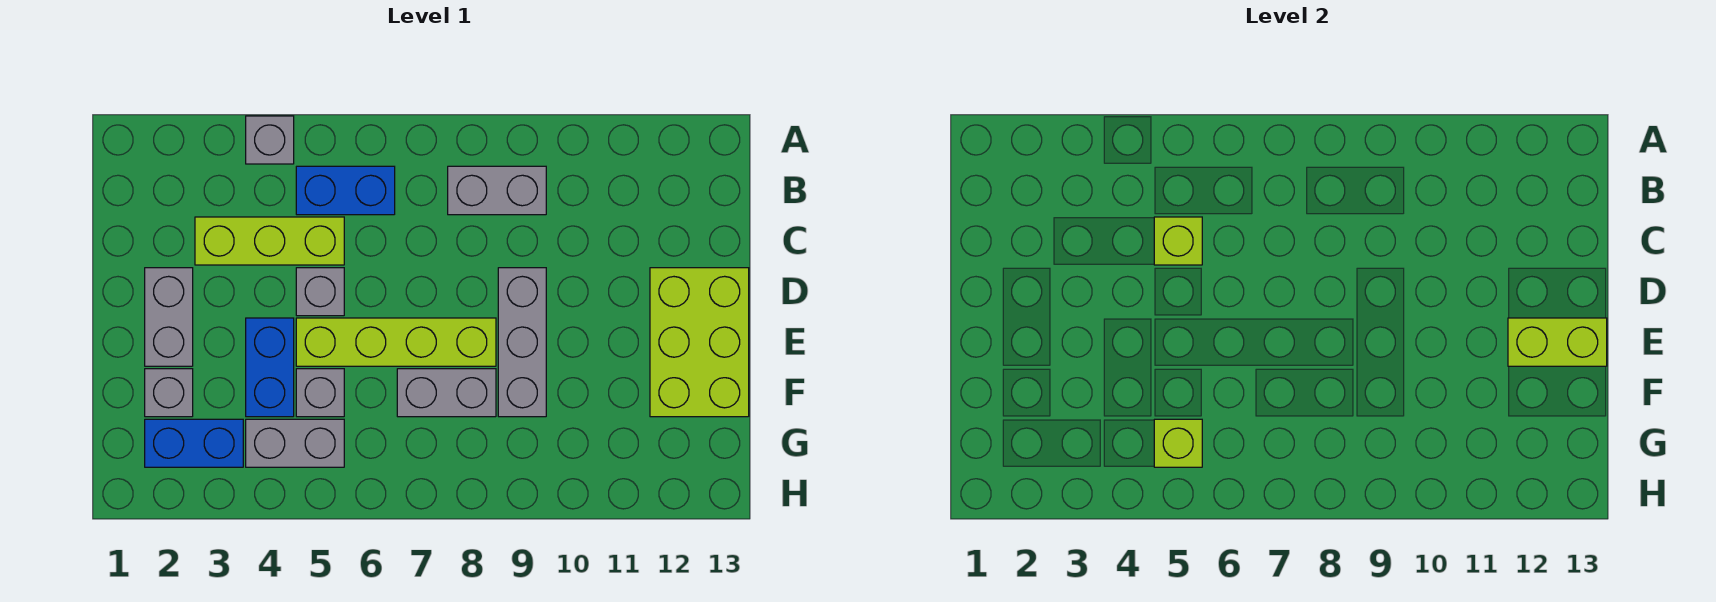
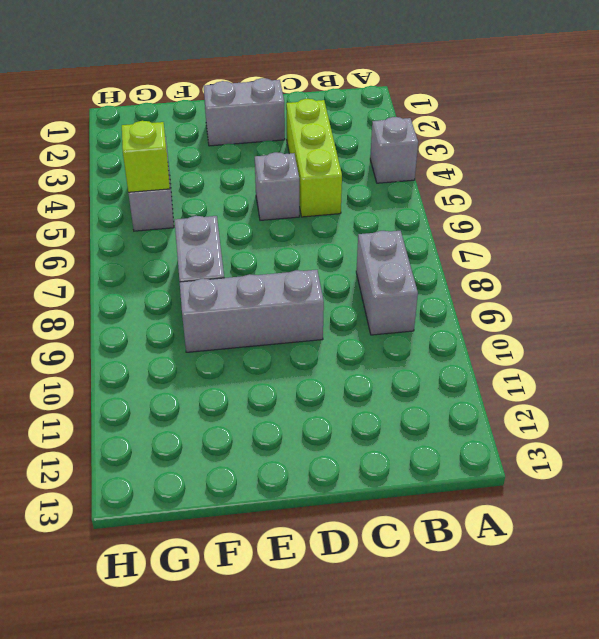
none -> blue brick B5:B6 level 1
none -> lime brick D12:F13 level 1
none -> blue brick E4:F4 level 1

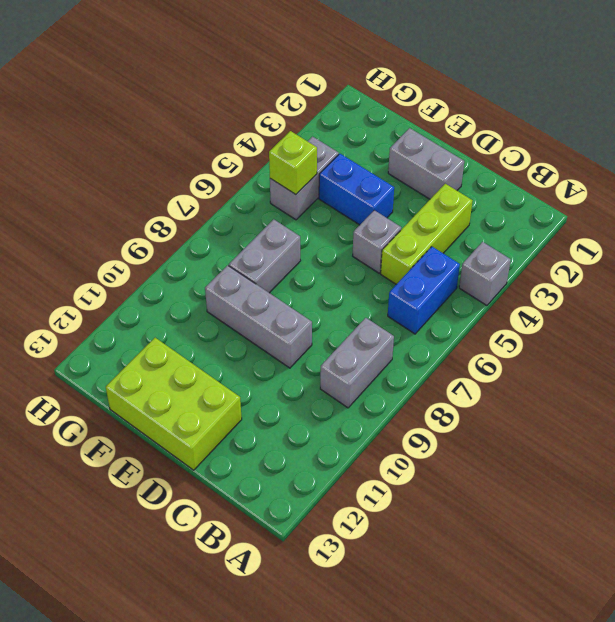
none -> lime brick E5:E8 level 1
none -> grey brick F2 level 1
none -> grey brick F5 level 1

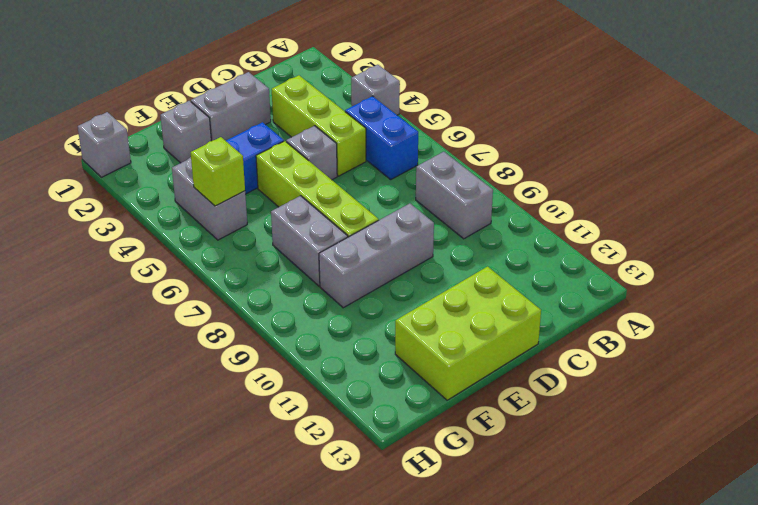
grey brick H1 level 1 -> grey brick F5 level 1
none -> blue brick G2:G3 level 1
none -> lime brick C5 level 2
none -> lime brick E12:E13 level 2

